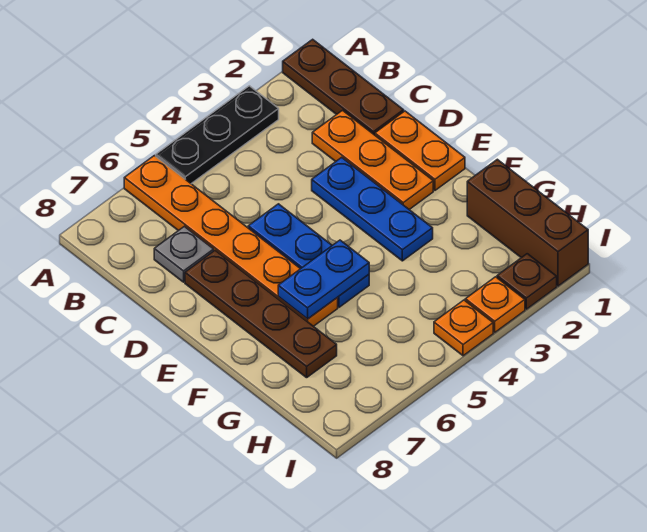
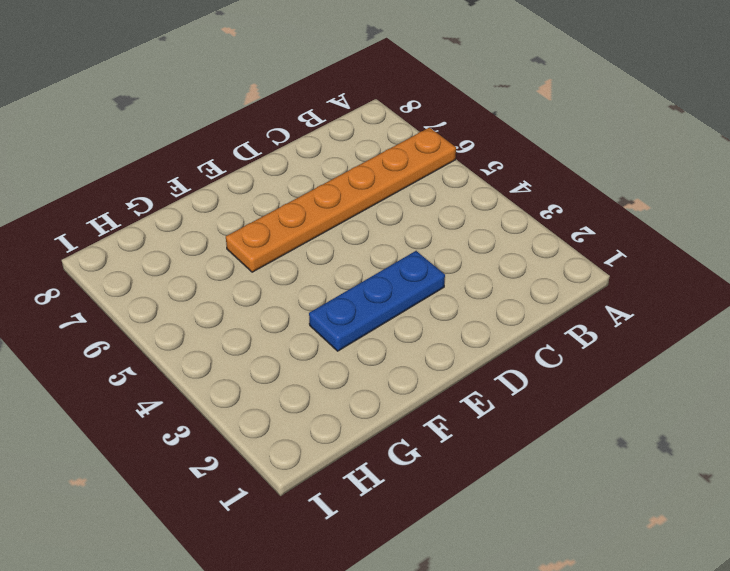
none -> brown plate A1:C1 level 1
none -> black plate A3:A5 level 1
none -> orange plate C2:E2 level 1

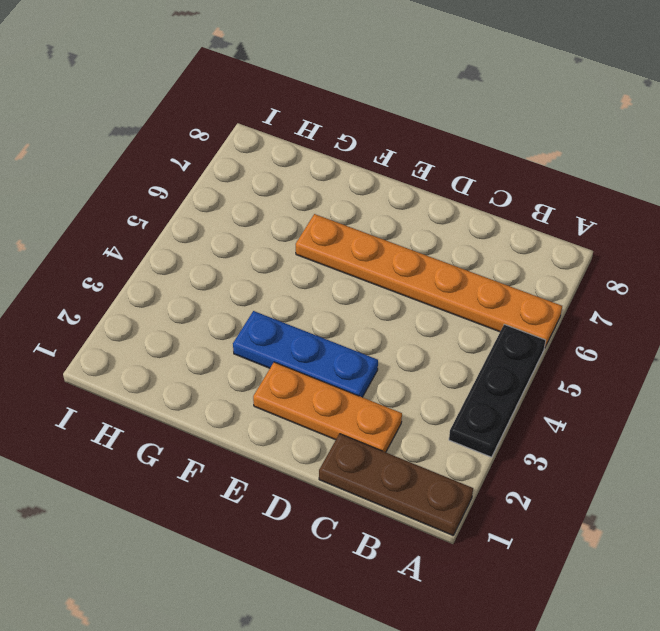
none -> grey plate C7 level 1
none -> orange plate D1:E1 level 1
none -> blue plate D5:F5 level 1

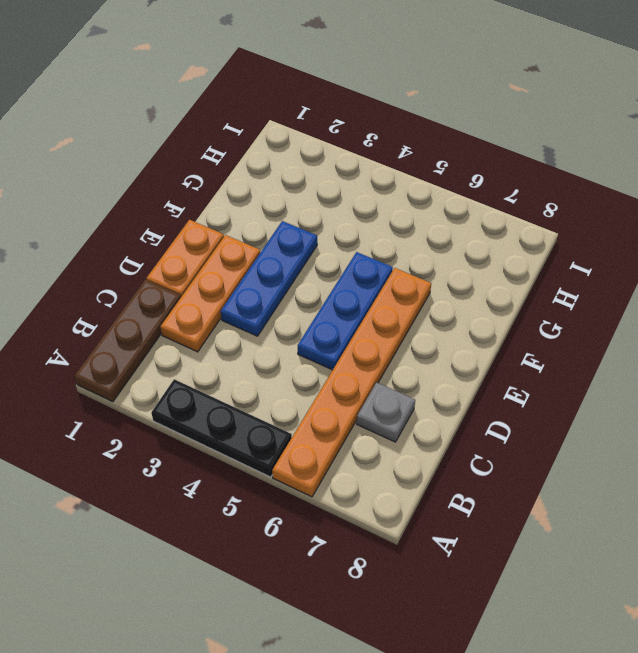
none -> brown plate D7:G7 level 1
none -> brown brick G1:I1 level 1
none -> brown plate I2 level 1

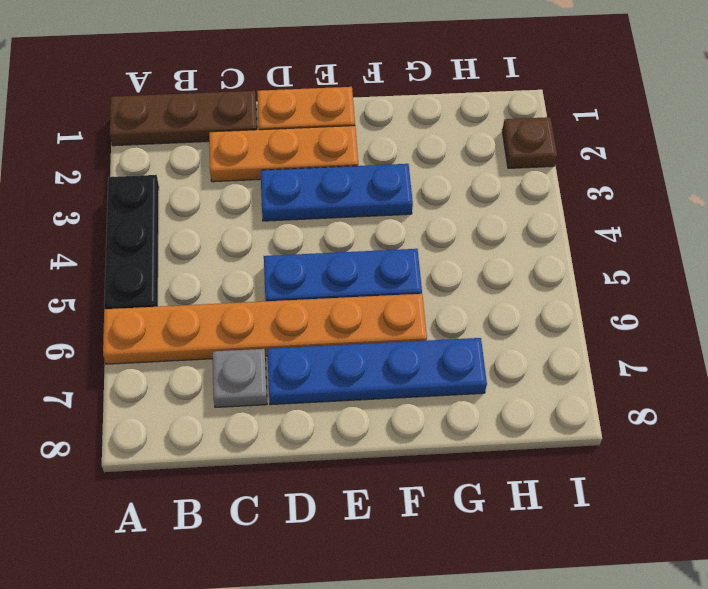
blue plate D7:G7 level 1 -> brown plate D7:G7 level 1
none -> brown brick G1:I1 level 1
none -> orange plate I3 level 1
none -> orange plate I4 level 1

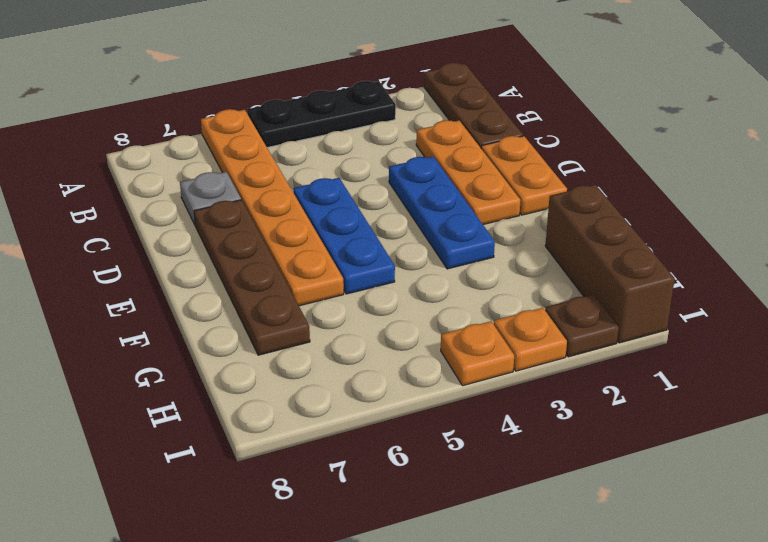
none -> blue plate F5:F6 level 2

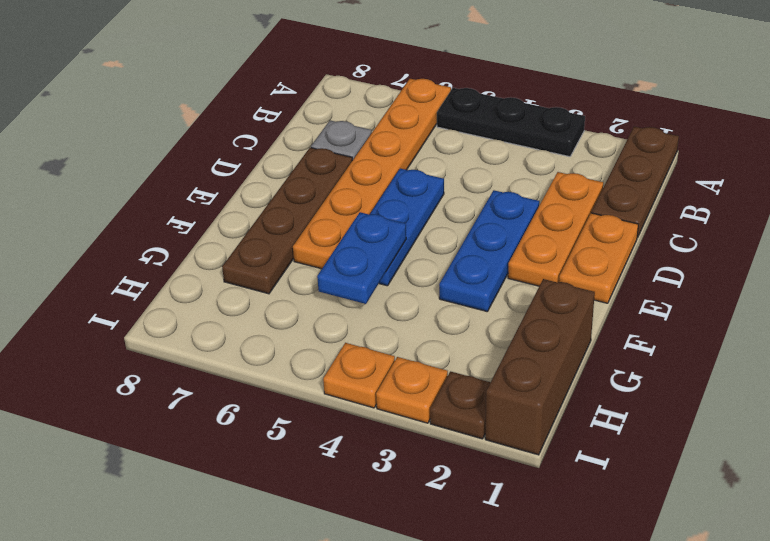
blue plate F5:G5 level 2 -> blue plate F5:F6 level 2

